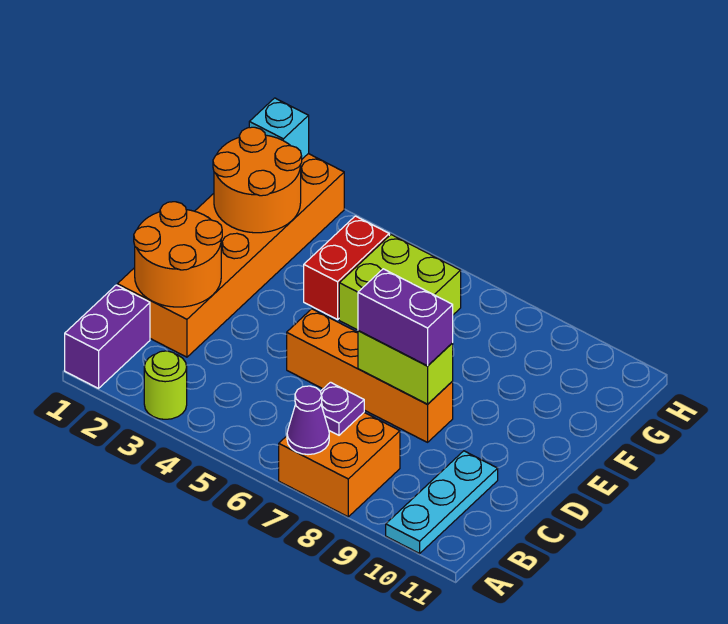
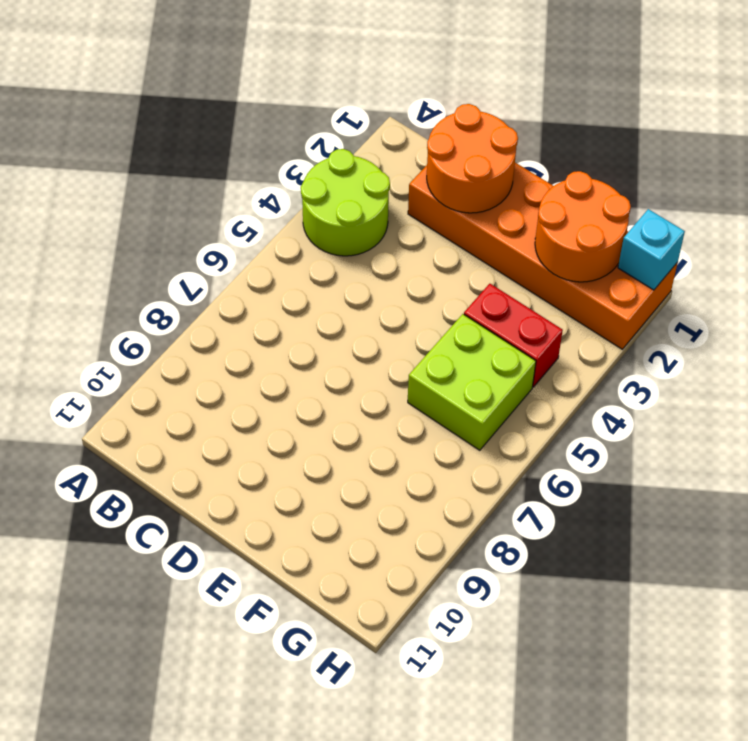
lime round brick A3:B4 level 1 -> lime round brick A3 level 1
none -> purple brick A1:B1 level 1
none -> orange brick A7:B8 level 1
none -> cyan plate A10:C10 level 1

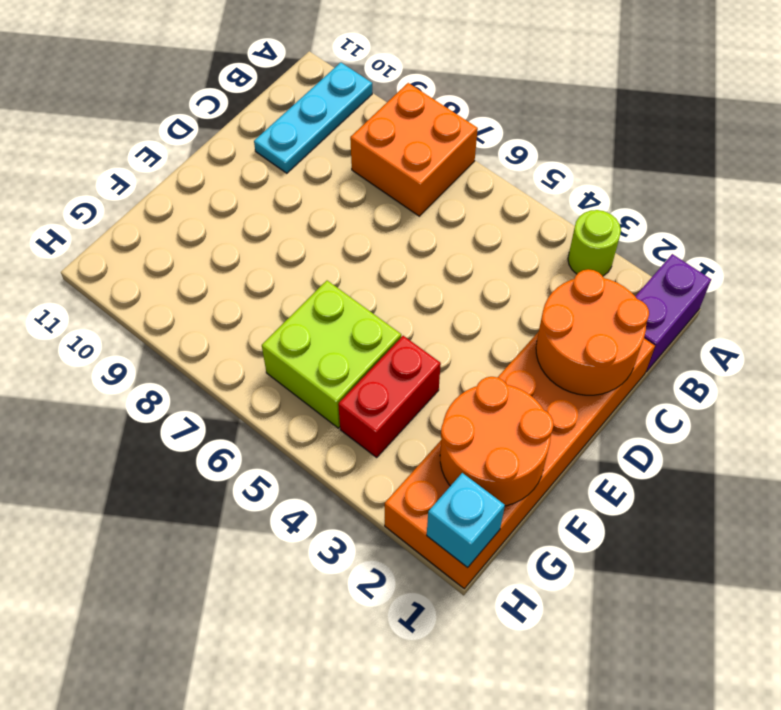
none -> orange brick D5:D8 level 1
none -> purple cone A7 level 2
none -> purple plate B7 level 2

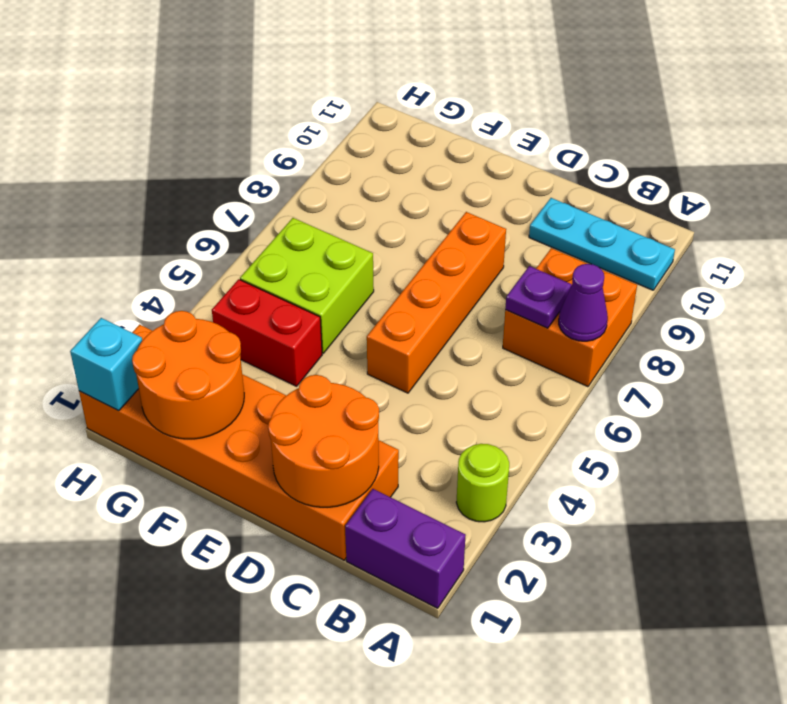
none -> lime brick D7:D8 level 2
none -> purple brick D7:D8 level 3

